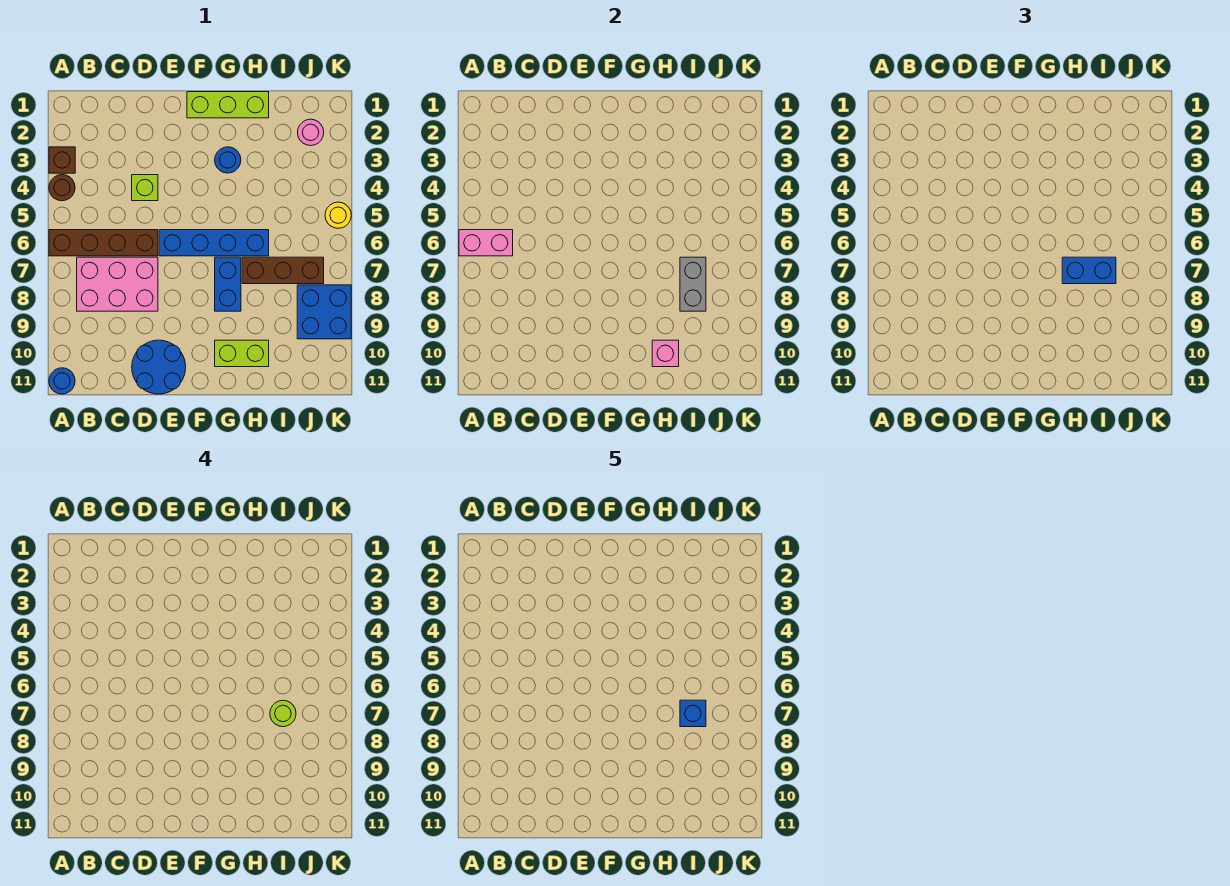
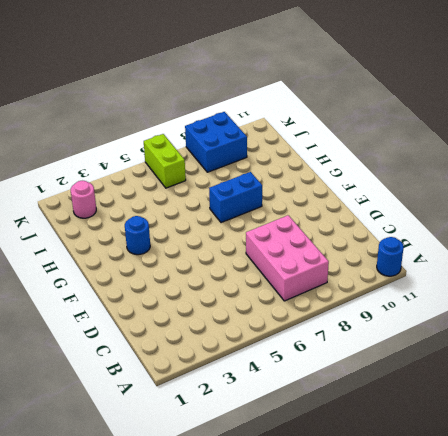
lime brick J6:K6 level 1 -> lime brick G10:H10 level 1
none -> brown brick A3 level 1
none -> brown round brick A4 level 1
none -> brown brick A6:D6 level 1

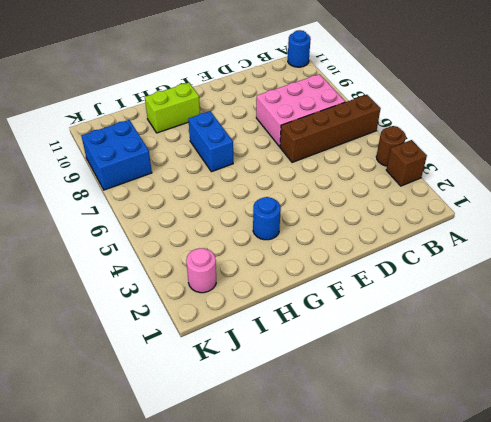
none -> lime brick D4 level 1
none -> blue round brick D10:E11 level 1
none -> blue brick E6:H6 level 1

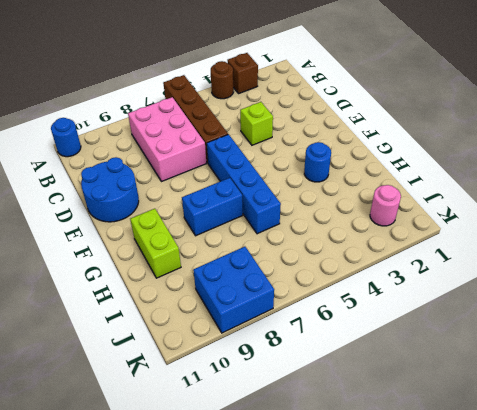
none -> lime brick F1:H1 level 1
none -> brown brick H7:J7 level 1
none -> yellow round brick K5 level 1

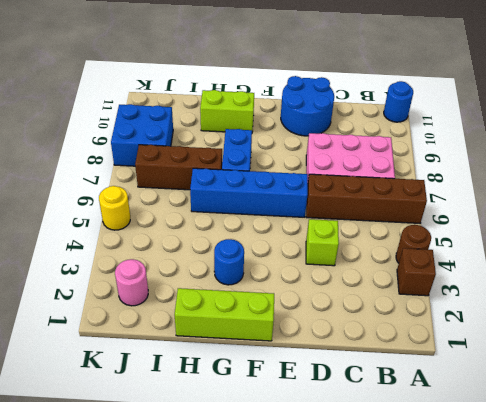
none -> pink brick A6:B6 level 2
none -> pink brick H10 level 2
none -> grey brick I7:I8 level 2

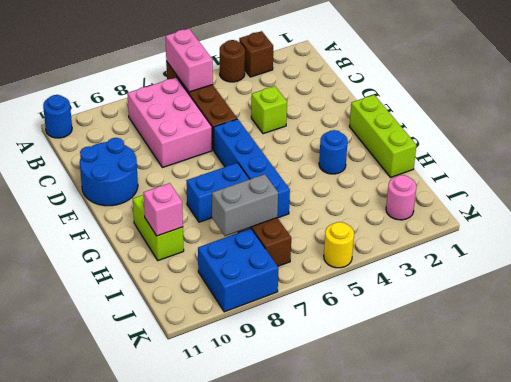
none -> blue brick H7:I7 level 3
none -> lime round brick I7 level 4
none -> blue brick I7 level 5

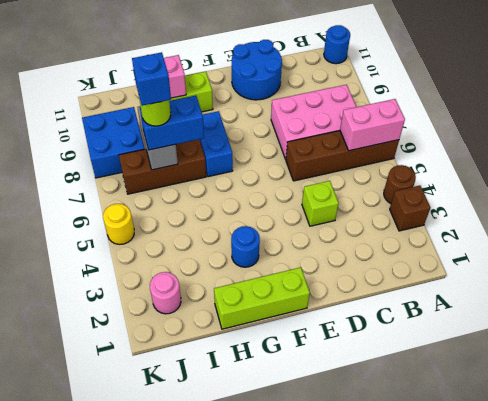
none -> blue brick E6:H6 level 1

